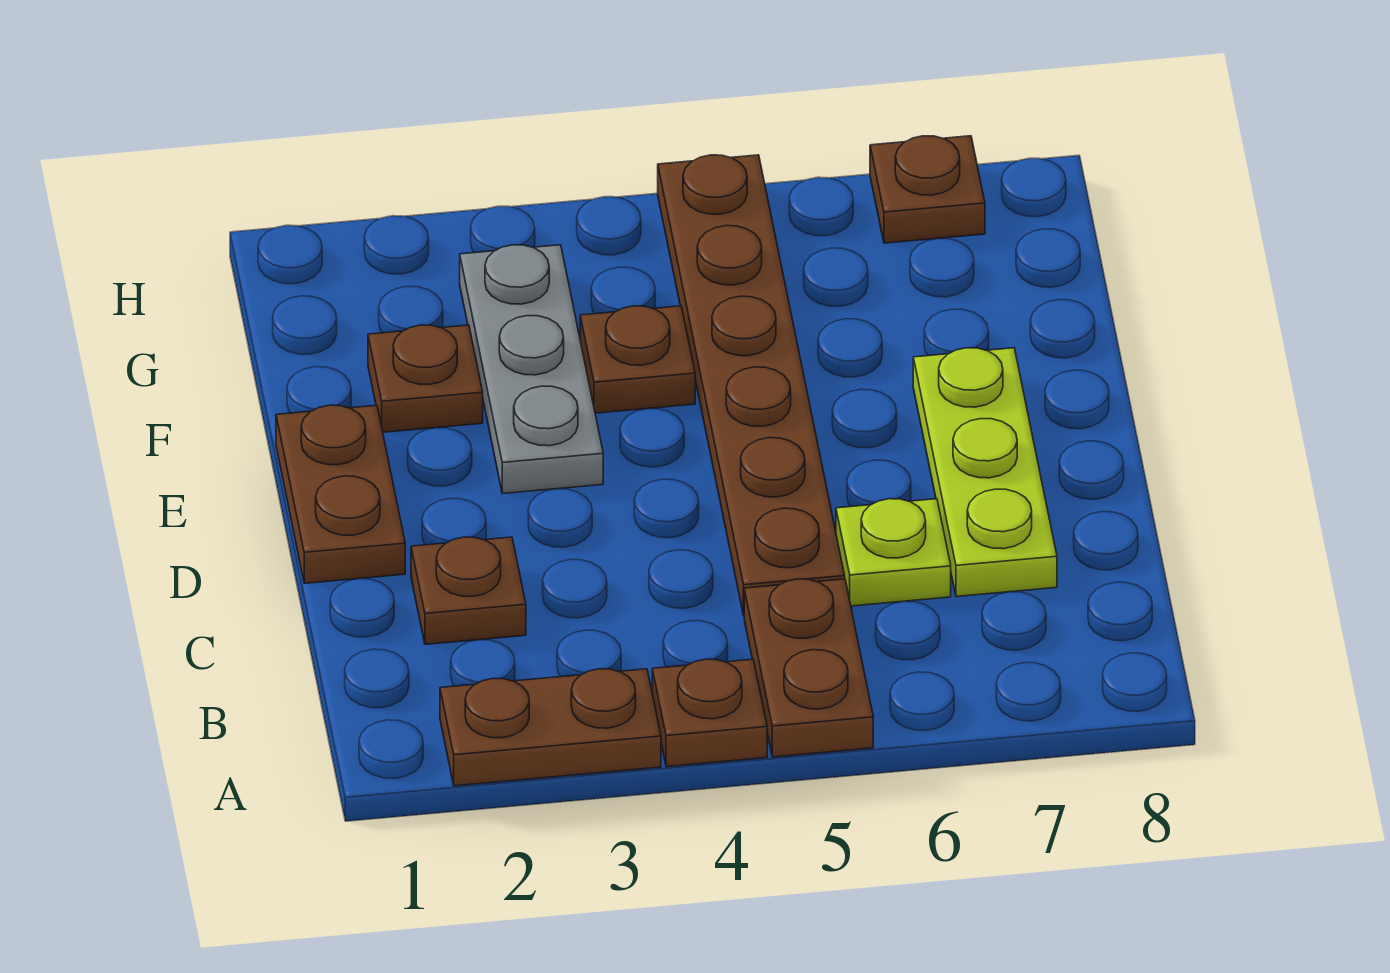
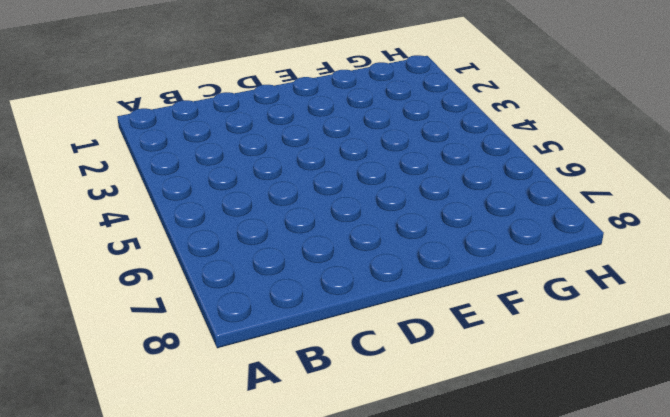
none -> brown plate A2:A3 level 1
none -> brown plate A4 level 1
none -> brown plate A5:B5 level 1

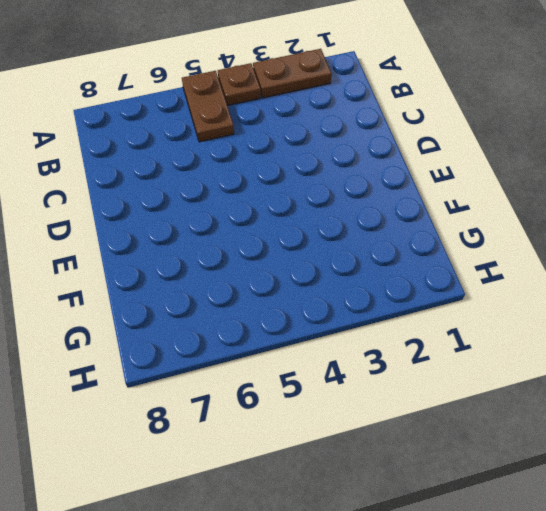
none -> brown plate C2 level 1
none -> brown plate C5:H5 level 1
none -> lime plate C6 level 1

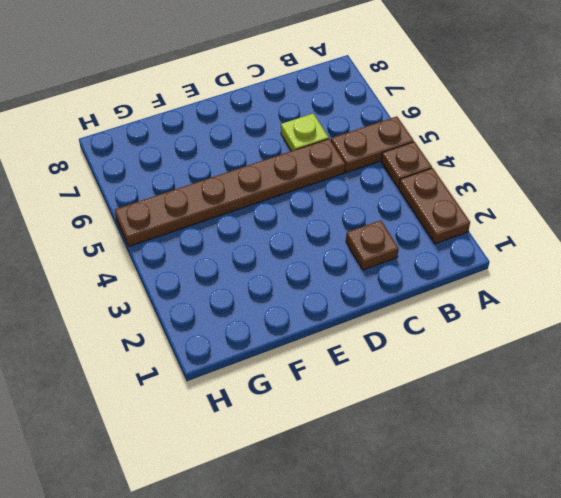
none -> lime plate C7:E7 level 1
none -> brown plate D1:E1 level 1
none -> grey plate E3:G3 level 1

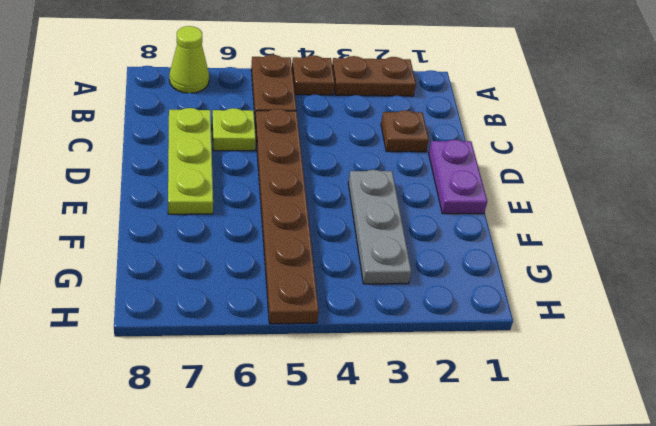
lime cone A7 level 1 -> none
purple plate D1:E1 level 1 -> brown plate D1:E1 level 1
none -> brown plate F2 level 1
none -> brown plate F4 level 1
none -> brown plate H7 level 1

